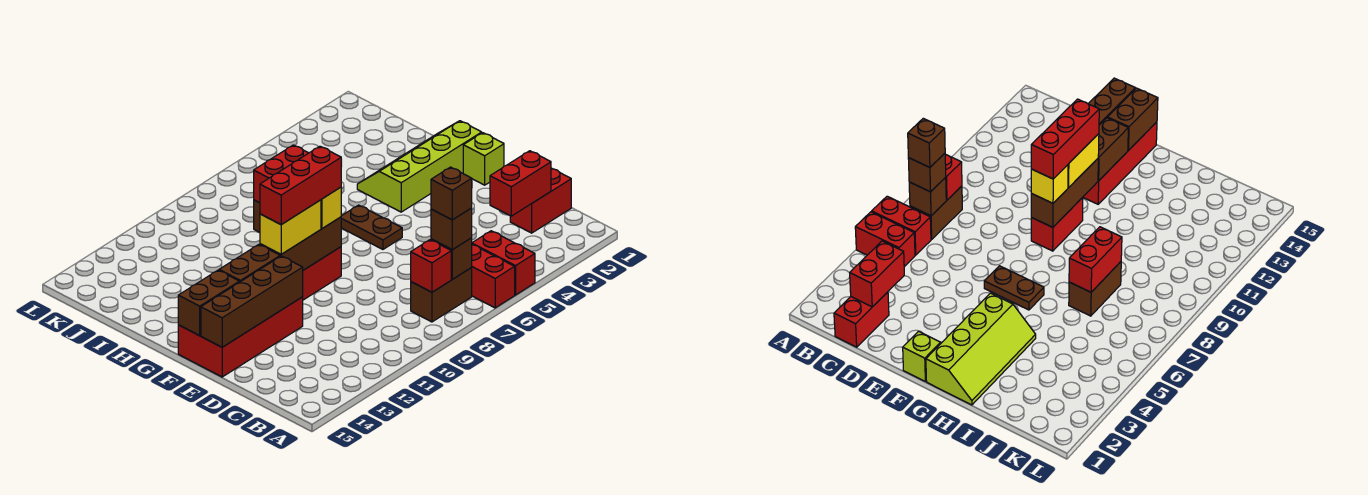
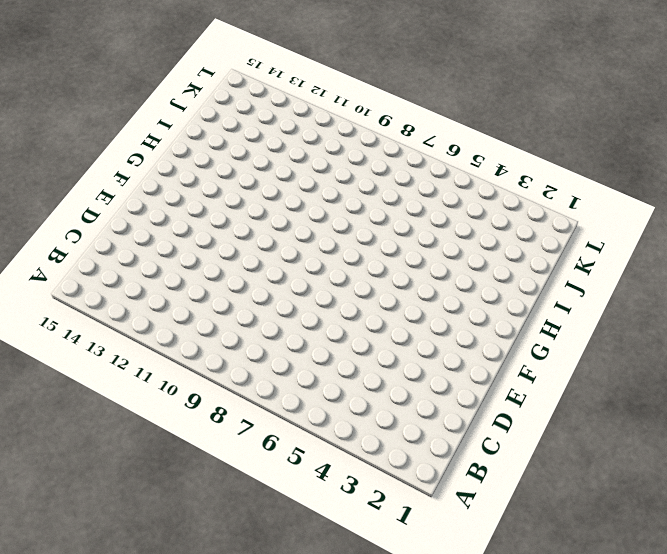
none -> red brick A5:B5 level 1
none -> red brick A6:B6 level 1
none -> brown brick B7:B8 level 1

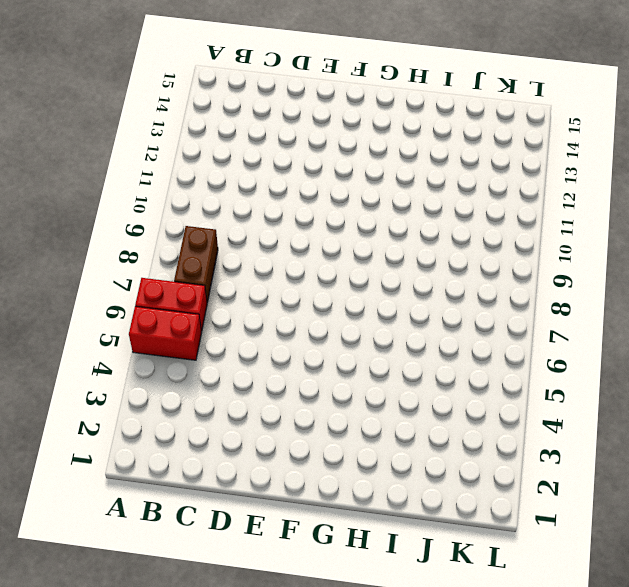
none -> red brick C1:C2 level 1
none -> red brick E12:F15 level 1
none -> lime brick F1 level 1

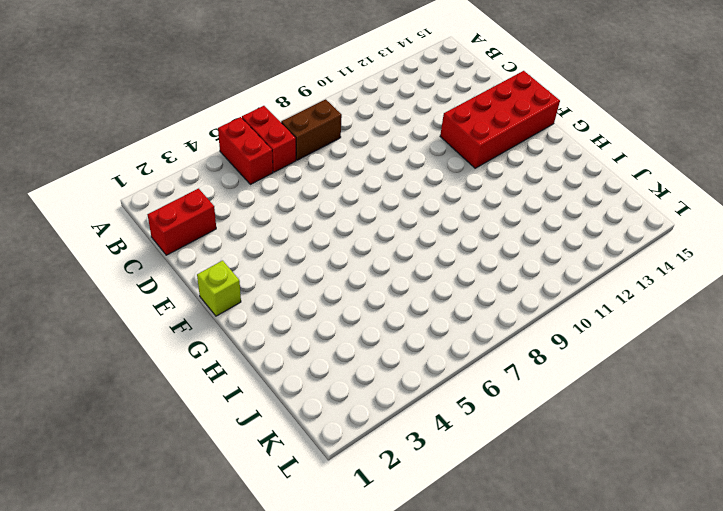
none -> brown plate F6:G6 level 1
none -> red brick F9:F10 level 1
none -> lime slope G1:H4 level 1 top G

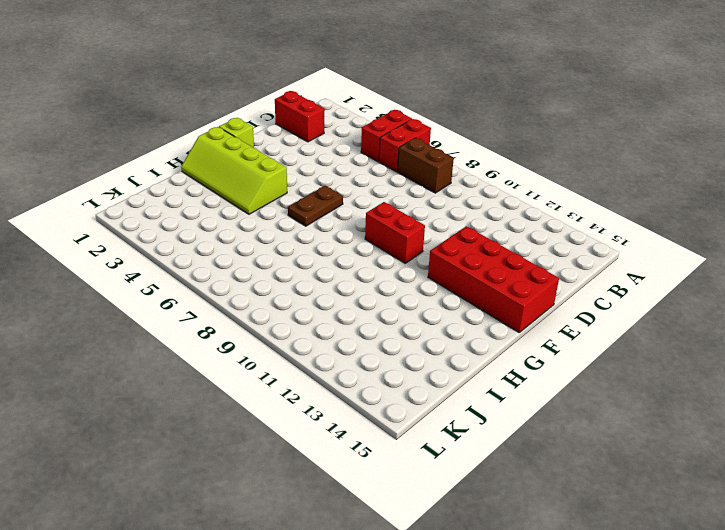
none -> brown brick I7:I8 level 1
none -> brown brick B7 level 2
none -> red brick B8 level 2

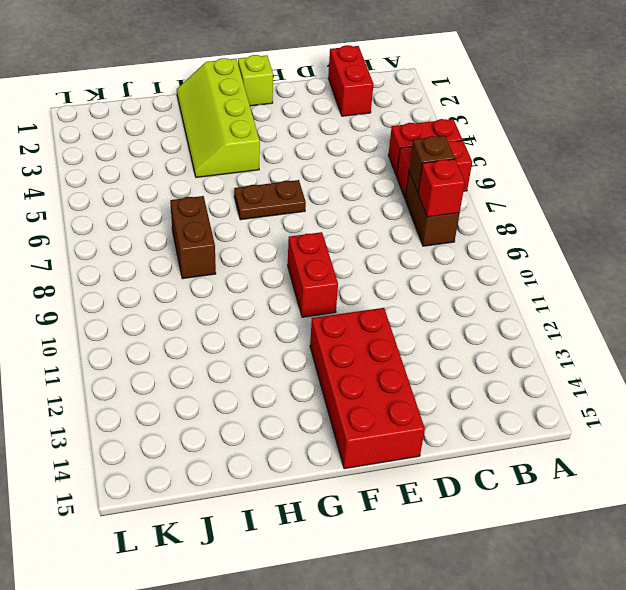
none -> red brick C2:C3 level 2
none -> brown brick E12:E15 level 2
none -> brown brick F9:F11 level 2

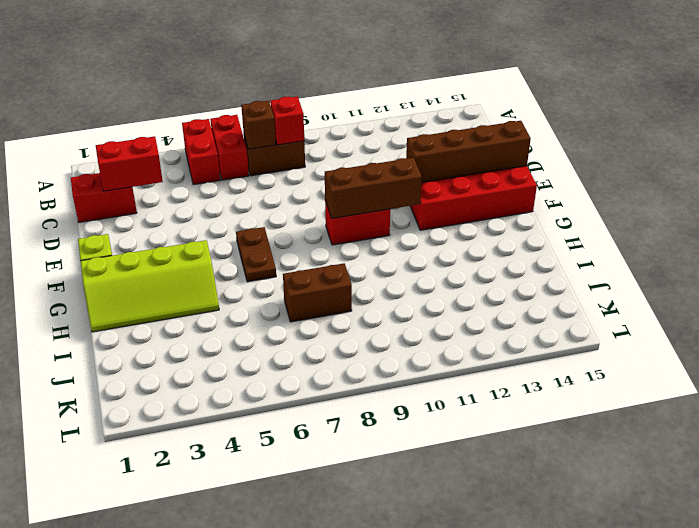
none -> brown brick F12:F13 level 2
none -> brown brick F14:F15 level 2
none -> red brick I7:I8 level 2

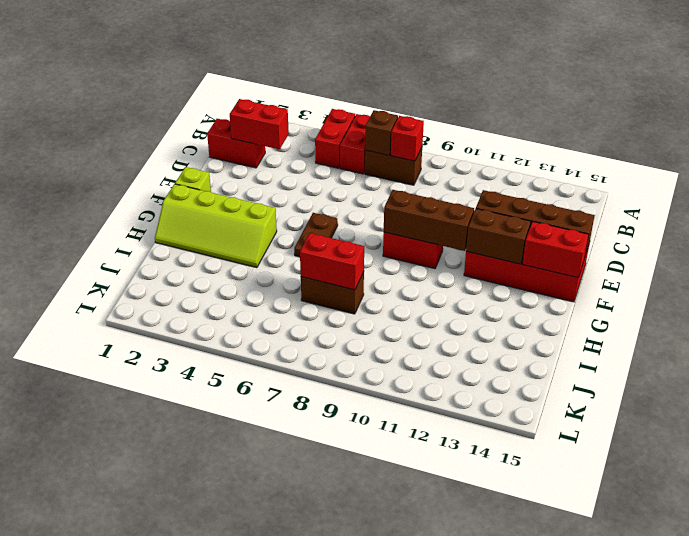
red brick F14:F15 level 2 -> brown brick F14:F15 level 2
none -> brown brick B7 level 3
none -> yellow brick F9 level 3
none -> yellow brick F10:F11 level 3

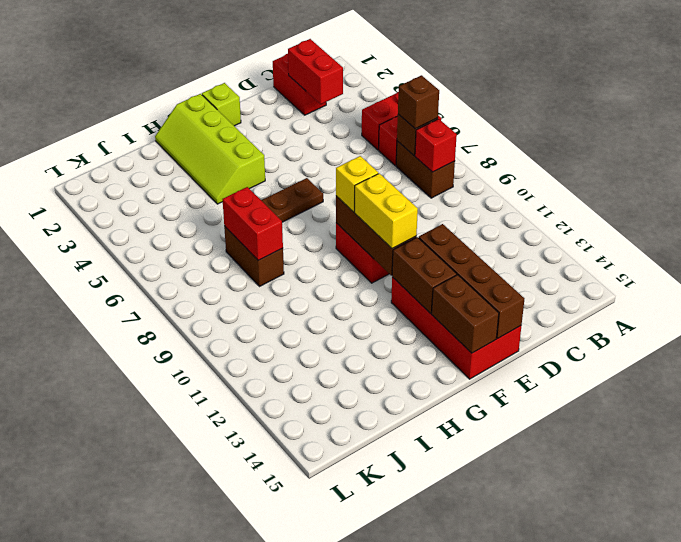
none -> brown brick B7 level 4
none -> red brick F9:F11 level 4

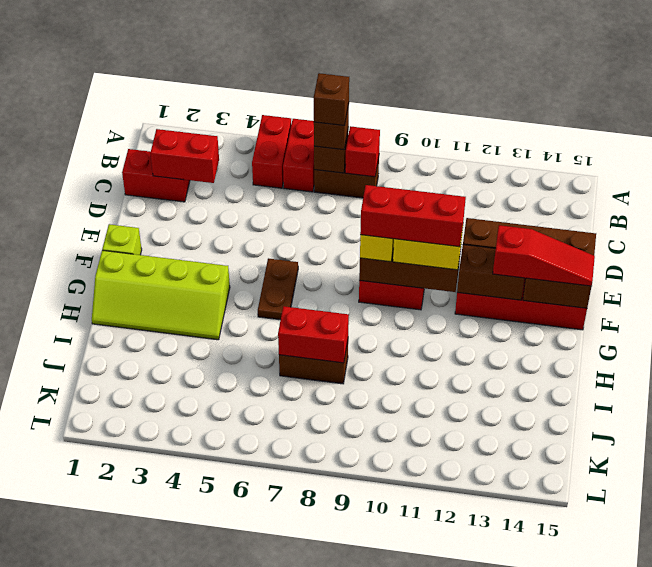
red slope F13:F15 level 3 top 13 -> none

